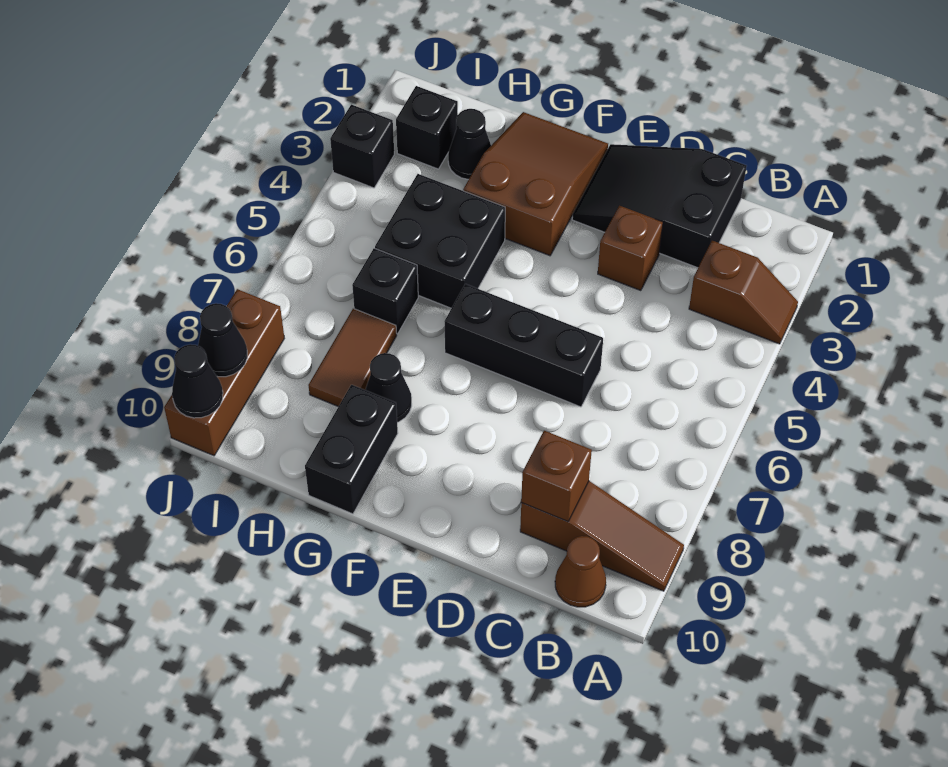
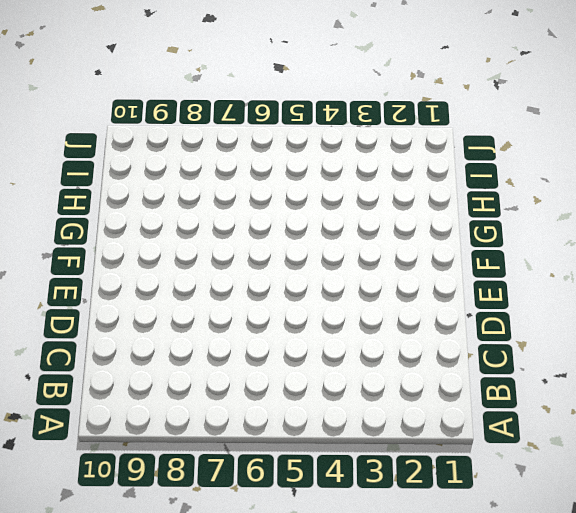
none -> brown slope A3:B3 level 1 top B
none -> brown slope A9:C9 level 1 top C
none -> brown cone B10 level 1

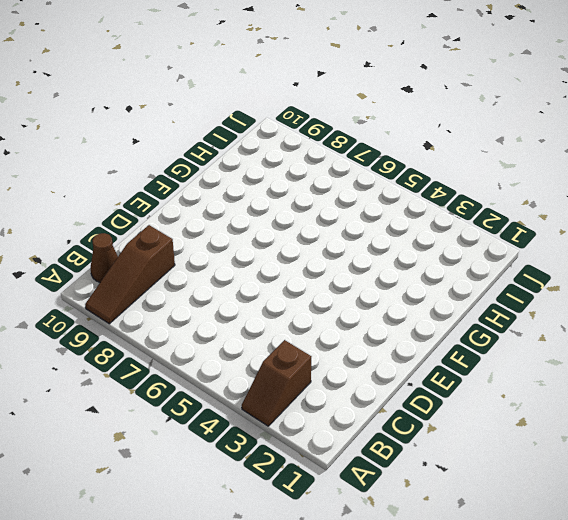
none -> black slope C1:E2 level 1 top C
none -> brown brick D3 level 1
none -> black brick D6:F6 level 1

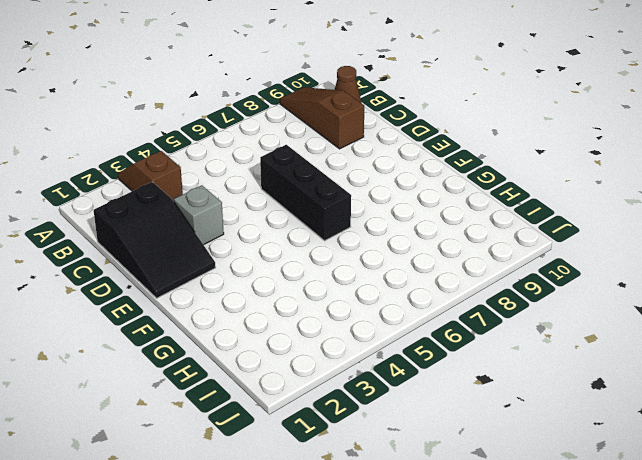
grey brick D3 level 1 -> brown brick D3 level 1
none -> brown slope F1:G3 level 1 top 3
none -> black brick G4:H5 level 1
none -> black cone G8 level 1

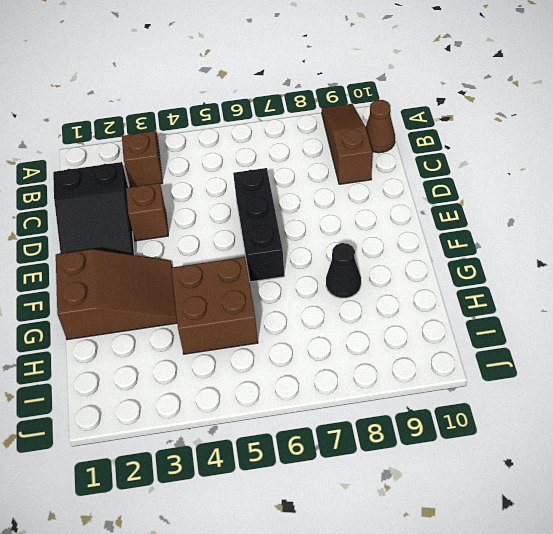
brown slope F1:G3 level 1 top 1 -> brown slope F1:G3 level 1 top 3
brown brick G4:H5 level 1 -> black brick G4:H5 level 1
none -> black brick G9:G10 level 1
none -> black cone H2 level 1
none -> black brick H6 level 1

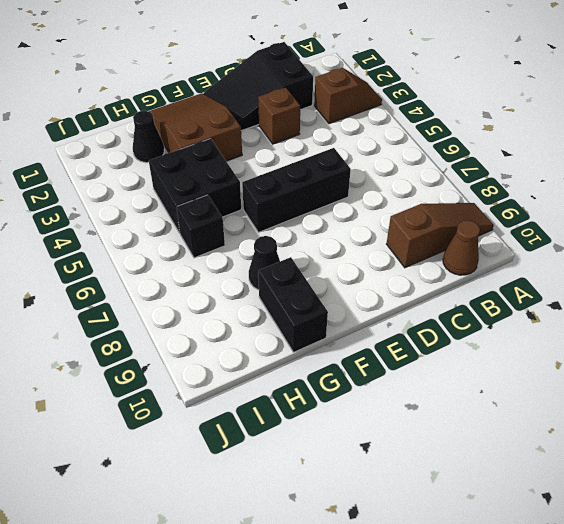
none -> brown tile H7:H8 level 1
none -> black brick I2 level 1
none -> black brick J3 level 1

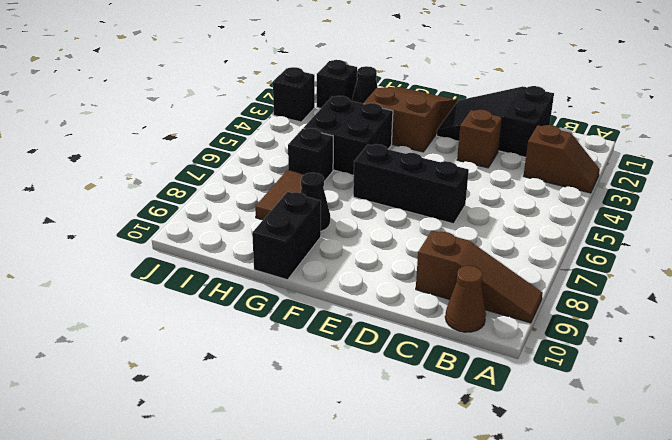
none -> brown brick J8:J10 level 1
none -> brown brick C9 level 2
none -> black cone J9 level 2

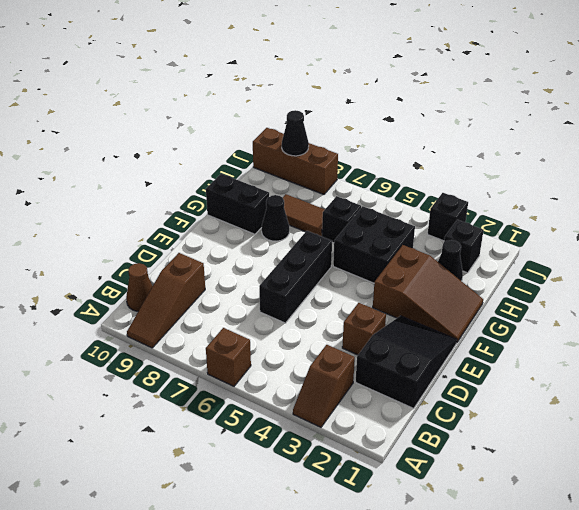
brown brick A6 level 1 -> brown brick C9 level 2
none -> black cone J10 level 2

